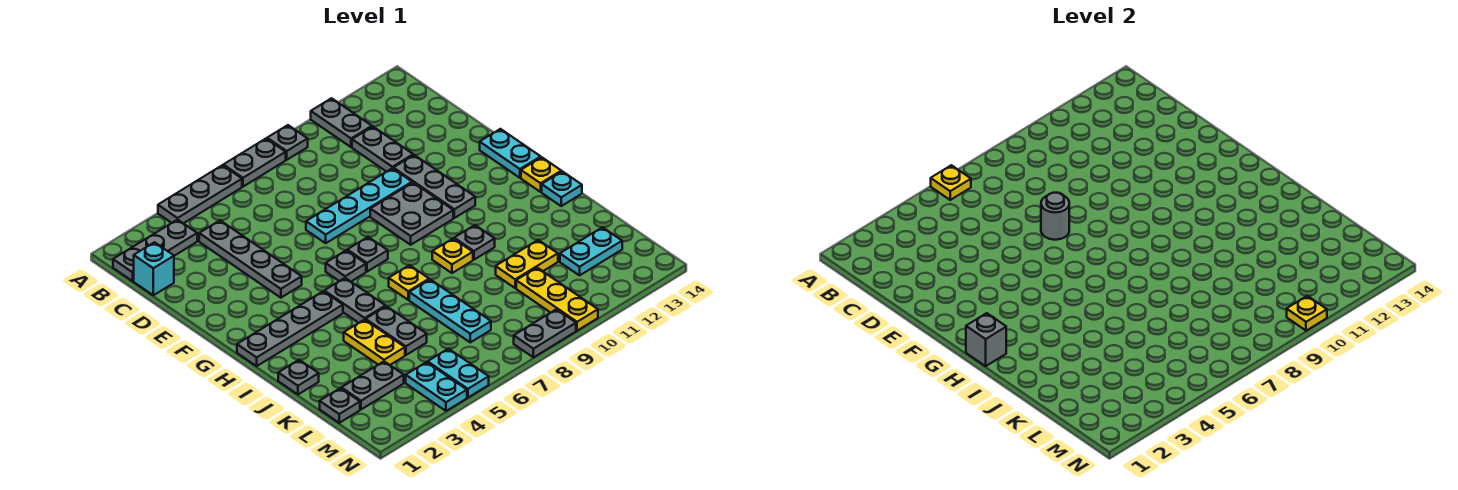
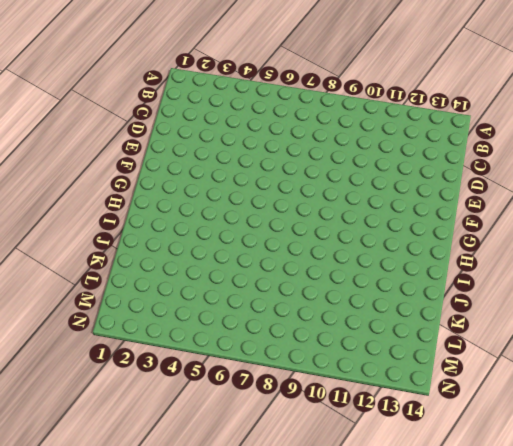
none -> grey plate A4:A6 level 1
none -> grey plate A7:A8 level 1
none -> grey plate A9 level 1
none -> grey plate A11:B11 level 1

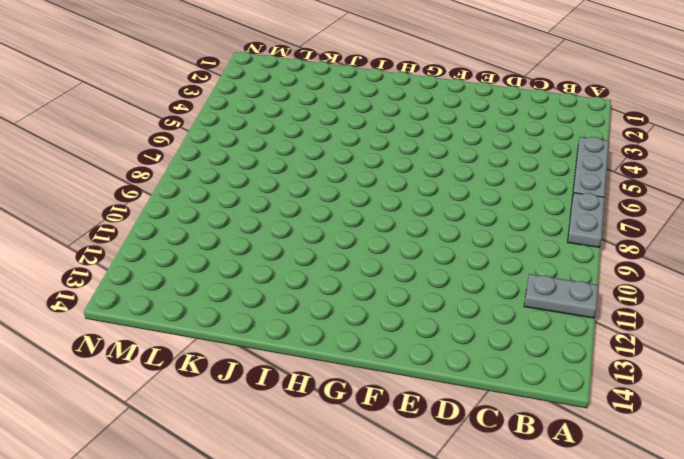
none -> grey plate A9 level 1
none -> grey plate B1:B3 level 1
none -> cyan brick C1 level 1
none -> grey plate C4:F4 level 1

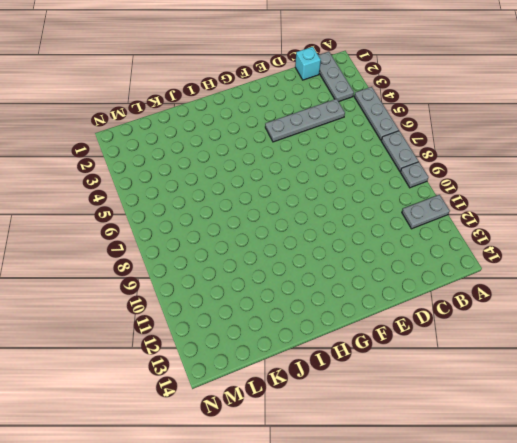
none -> grey plate C11:D11 level 1
none -> cyan plate E7:E10 level 1
none -> grey plate E11:G11 level 1
none -> grey plate F9:G10 level 1

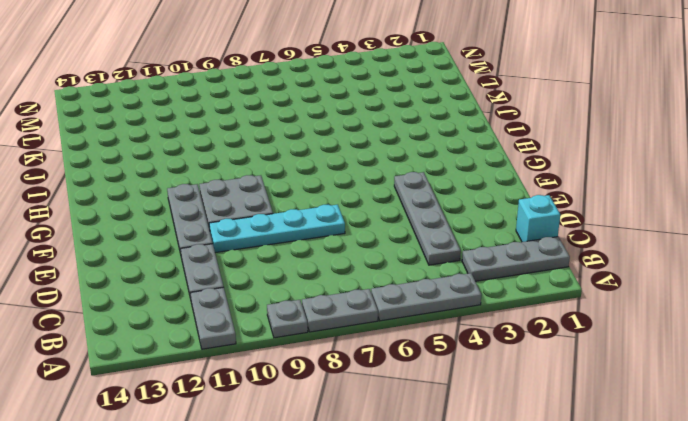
none -> cyan plate F14:G14 level 1
none -> grey plate G6 level 1
none -> grey plate G7 level 1
none -> grey plate H1:H4 level 1

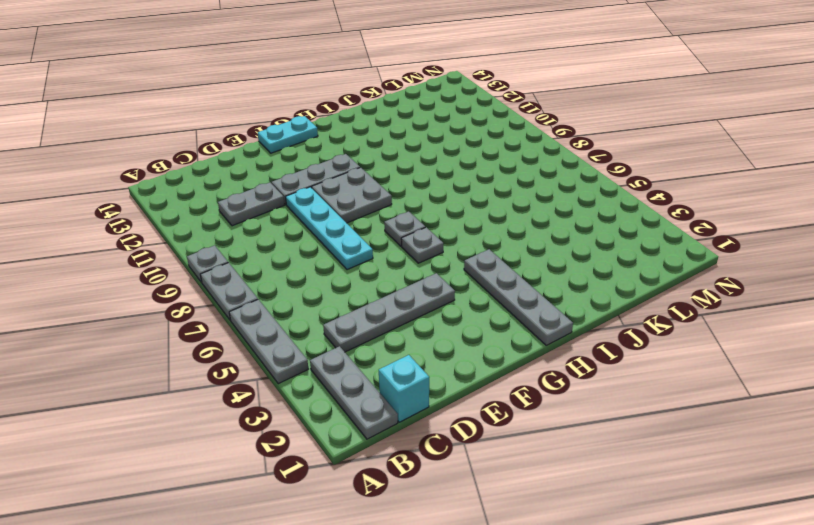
none -> grey plate A11:B11 level 1
none -> grey plate H5:I5 level 1
none -> yellow plate H14 level 1
none -> yellow plate I7 level 1

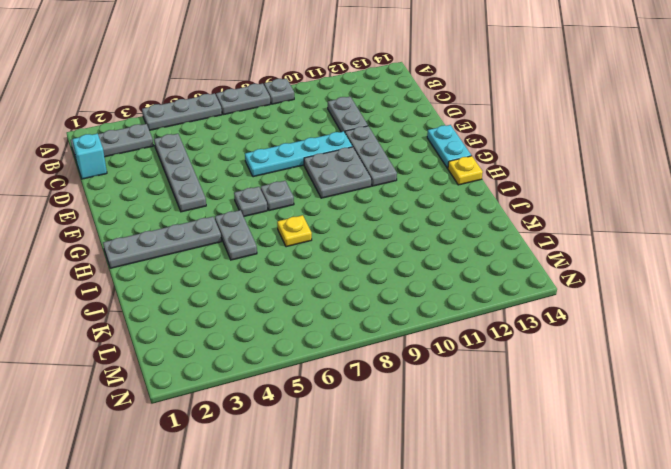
none -> grey plate A11:B11 level 1
none -> yellow plate I9 level 1
none -> grey plate I10 level 1
none -> cyan plate I14 level 1

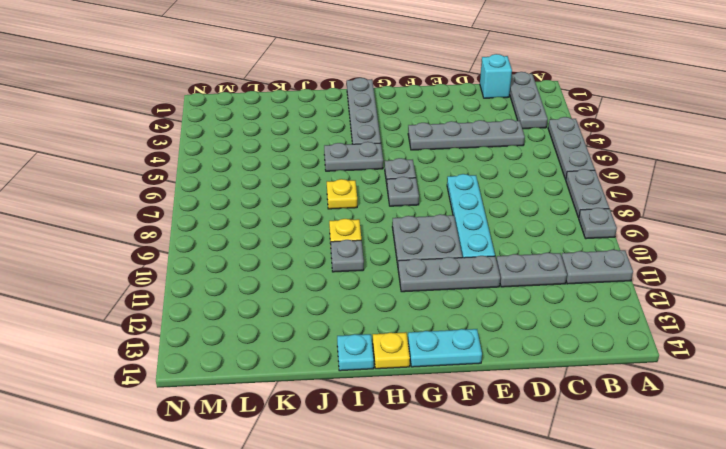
none -> grey plate J1 level 1
none -> yellow plate J4:K4 level 1
none -> grey plate J5:K5 level 1
none -> cyan plate J7:L7 level 1

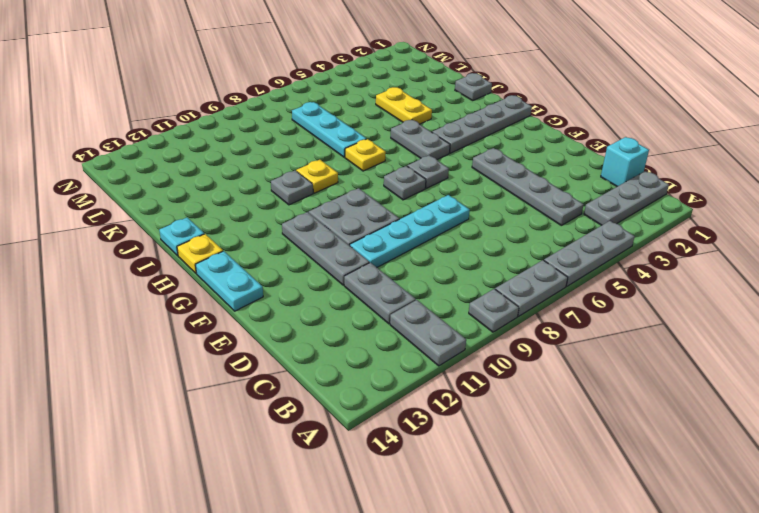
none -> grey plate J5:K5 level 1
none -> yellow plate K10:K11 level 1
none -> grey plate L1 level 1
none -> grey plate L2:L3 level 1

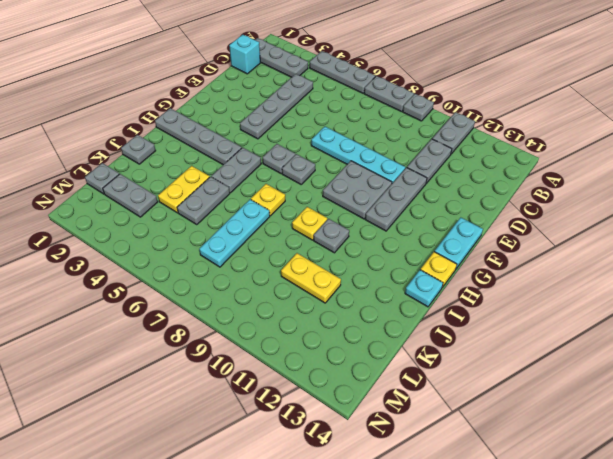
none -> yellow plate L10:N10 level 1
none -> cyan plate L12:L13 level 1
none -> cyan plate M4:N4 level 1
none -> cyan plate M5:N5 level 1

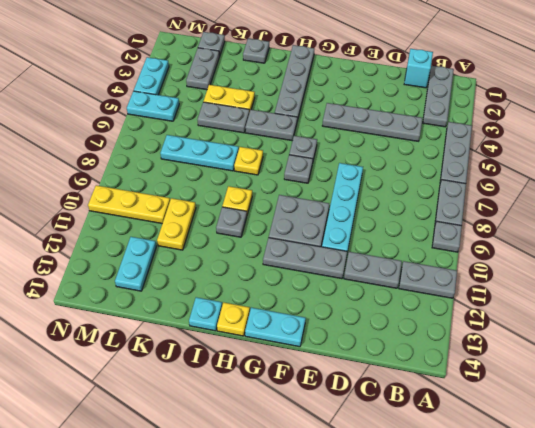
cyan plate N3:N4 level 1 -> cyan plate M4:N4 level 1
none -> grey plate N8:N9 level 1
none -> yellow plate A6 level 2
none -> grey round brick E7 level 2
none -> grey brick H1 level 2

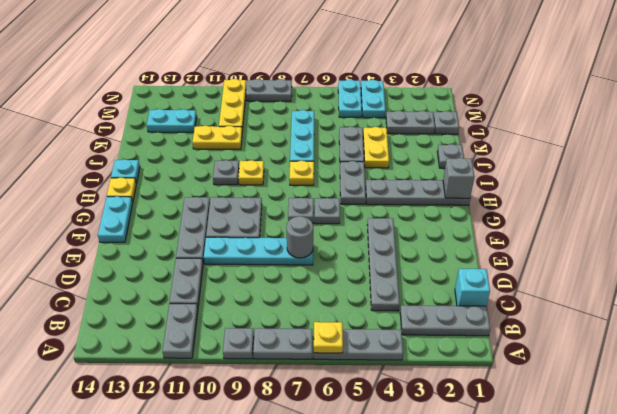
none -> yellow plate N10 level 2

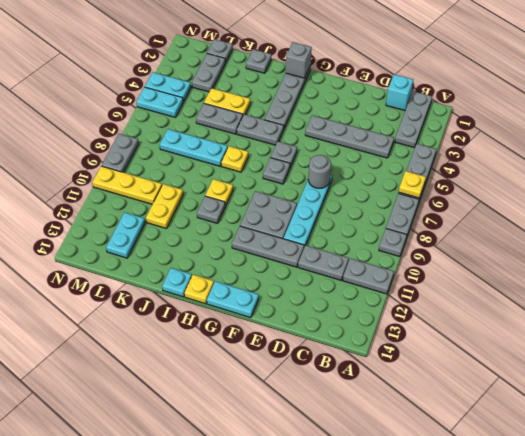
none -> yellow plate N10 level 2

